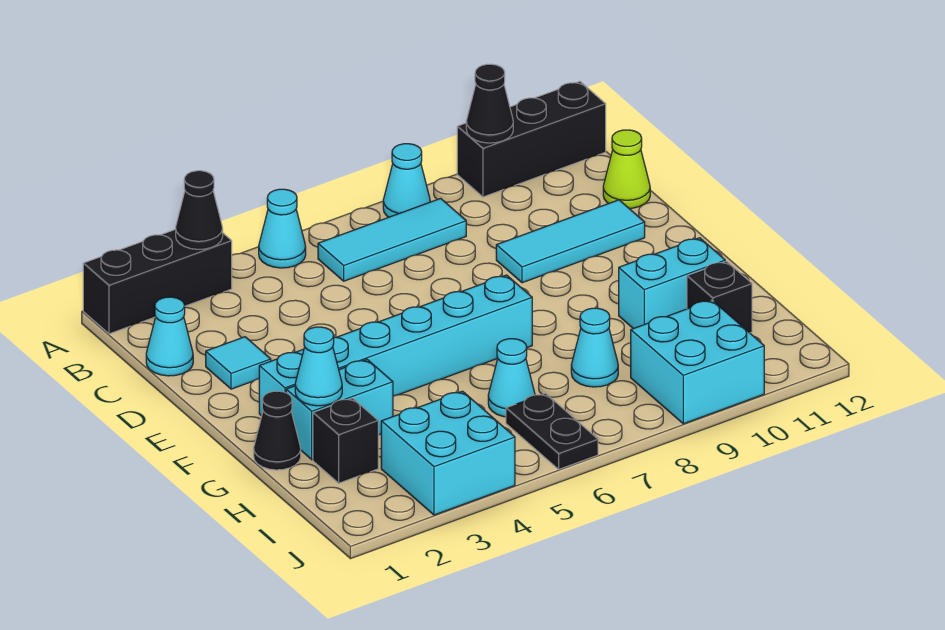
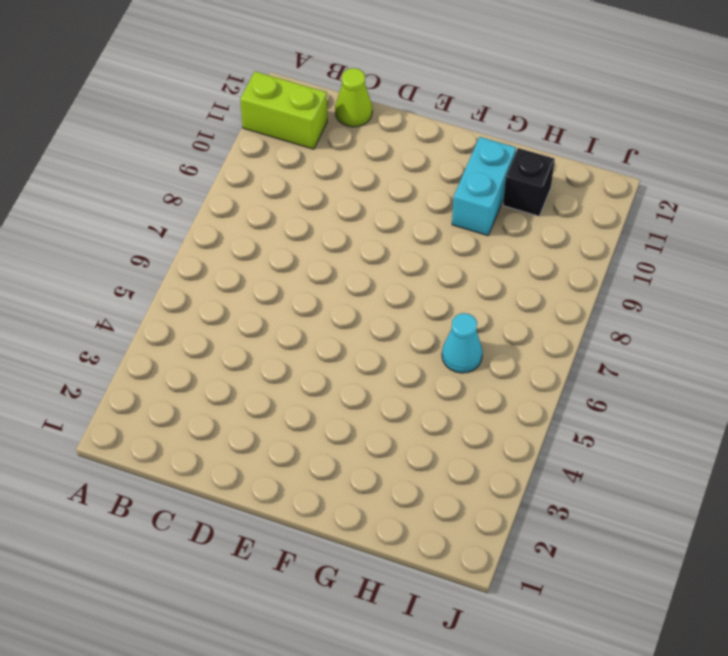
lime brick A11:B11 level 1 -> black brick A10:A12 level 1
none -> black brick A1:A3 level 1
none -> cyan cone A5 level 1
none -> cyan cone A8 level 1

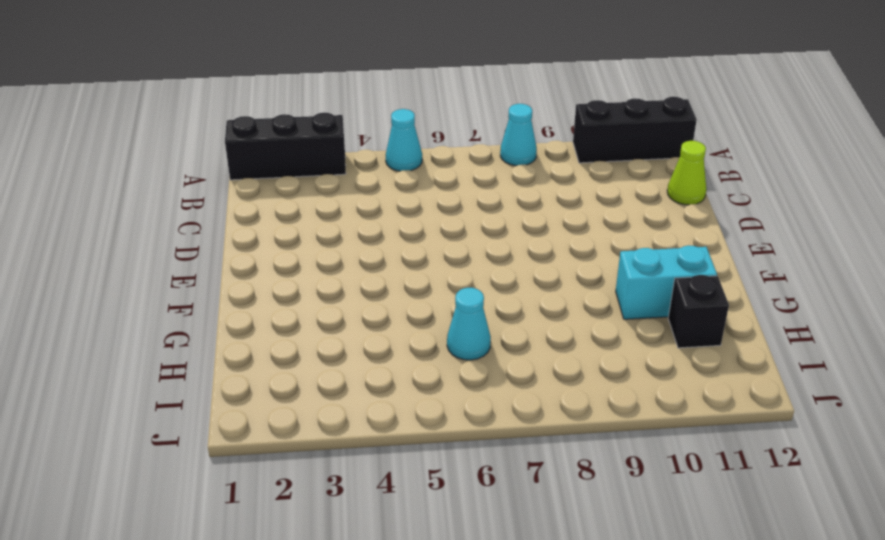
none -> cyan tile B6:B8 level 1
none -> cyan cone C1 level 1
none -> cyan tile D2 level 1

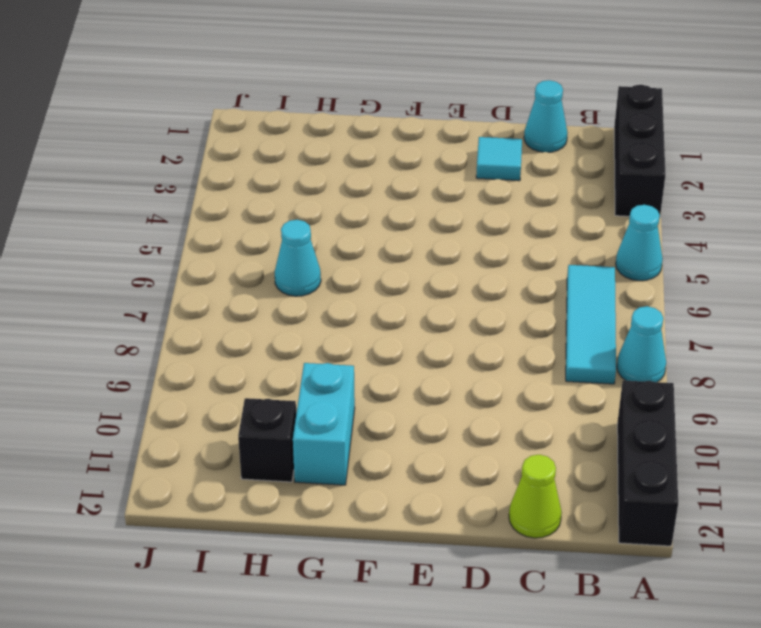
none -> cyan tile D9:D11 level 1
none -> cyan brick F2:F7 level 1
none -> black cone G1 level 1

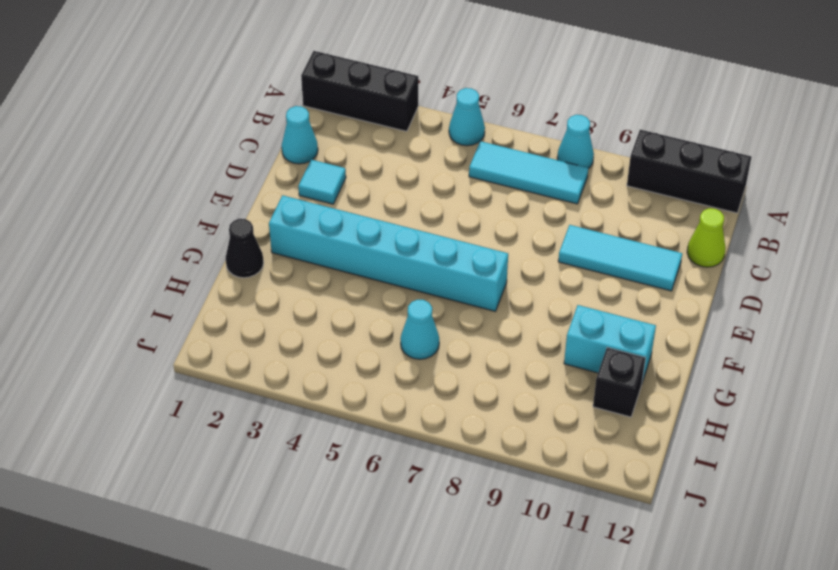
none -> cyan brick G2:G3 level 1
none -> black brick H2 level 1
none -> cyan cone H8 level 1

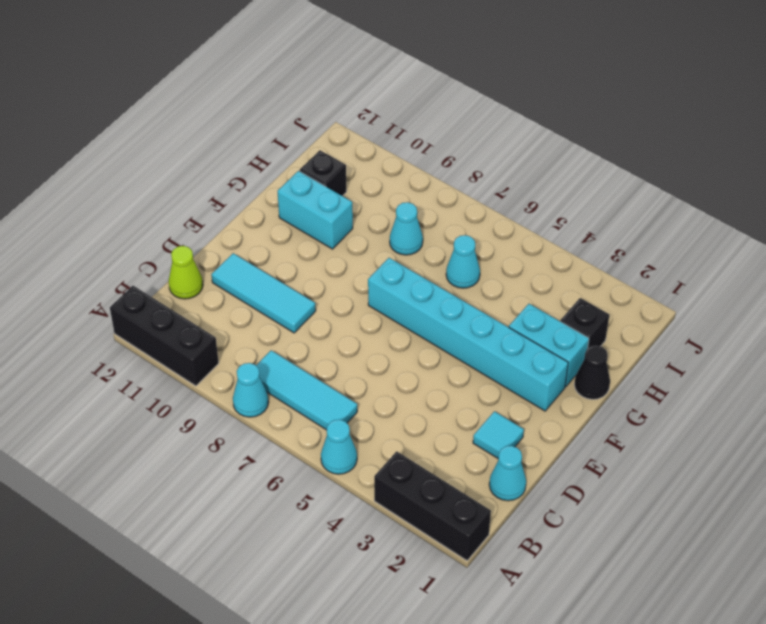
none -> cyan brick I3:J4 level 1
none -> black plate I6:J6 level 1
none -> cyan brick I9:J10 level 1

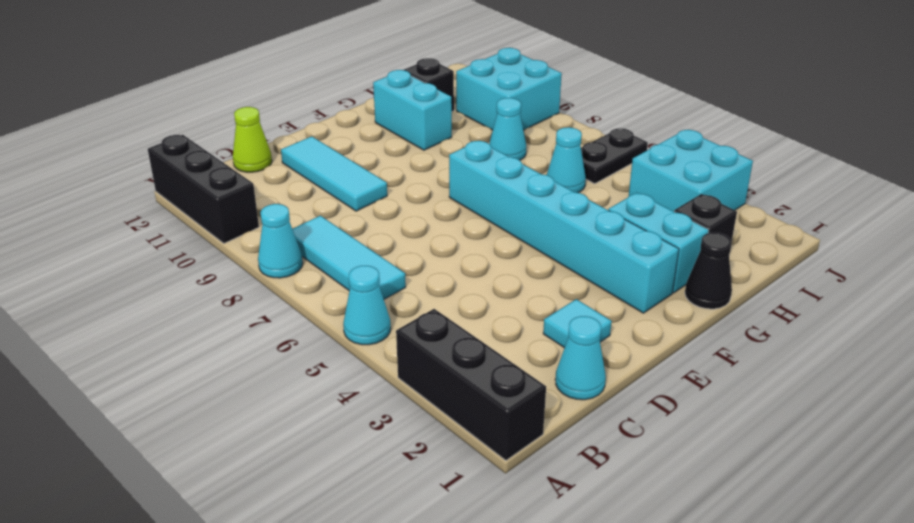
none -> black cone A3 level 2
none -> black cone A10 level 2
none -> cyan cone G2 level 2

